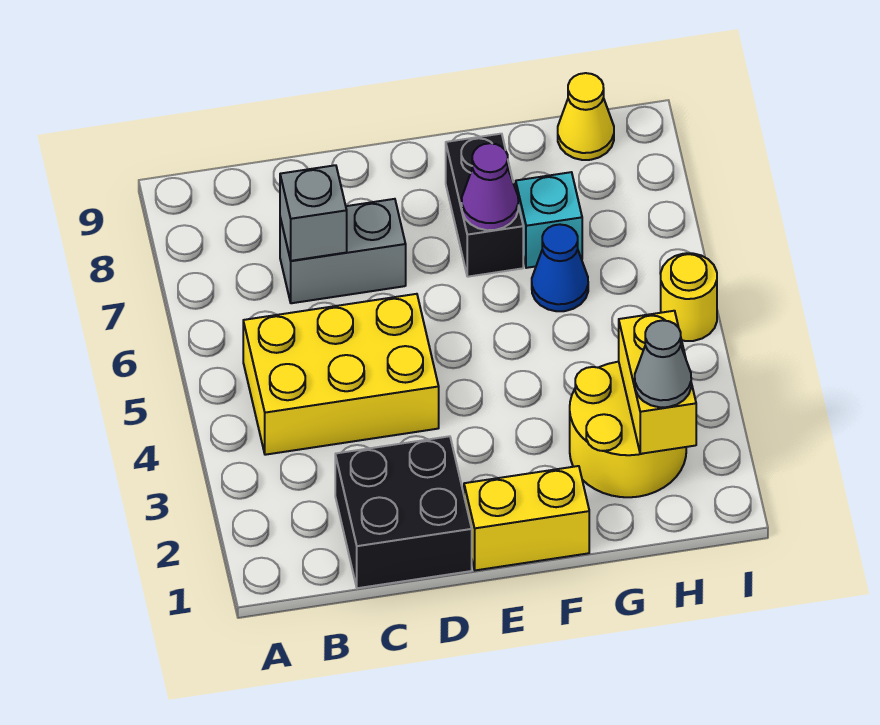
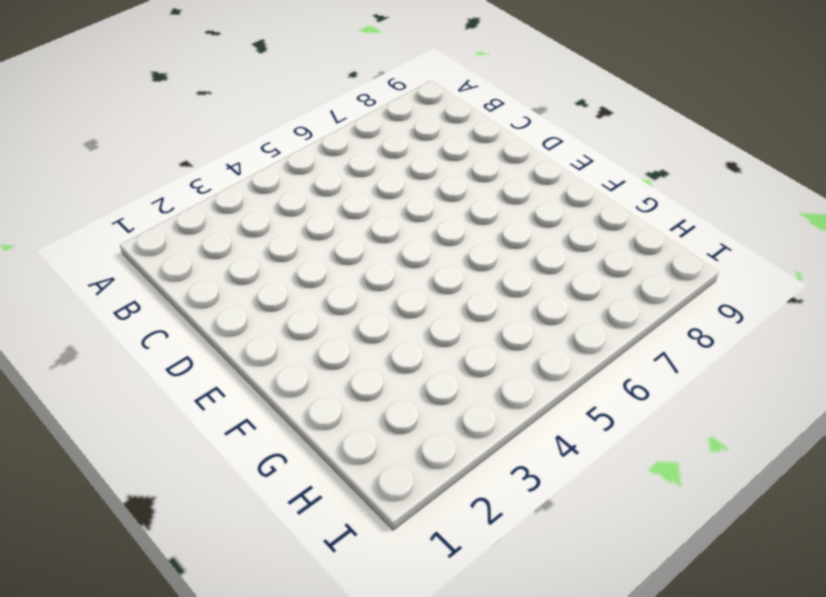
none -> yellow brick B4:D5 level 1
none -> black brick C1:D2 level 1
none -> grey brick C7:D7 level 1

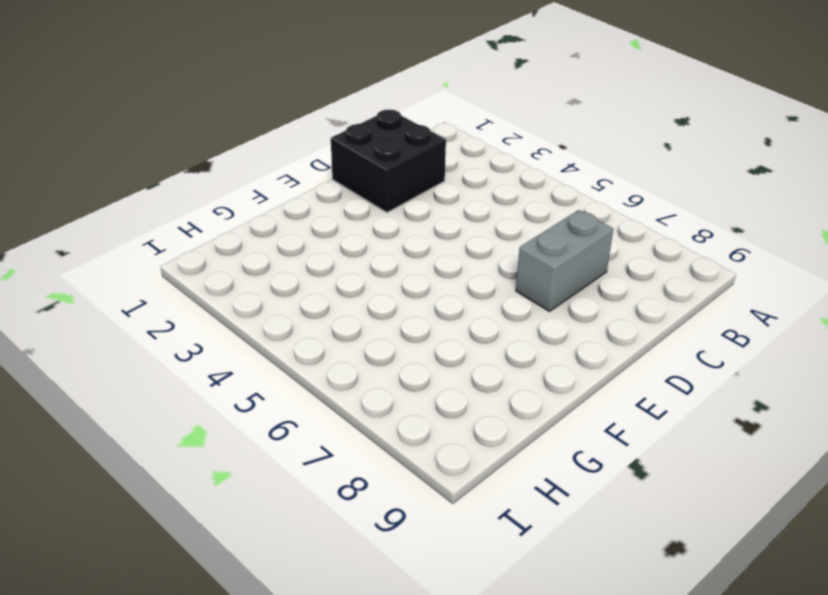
none -> yellow brick B4:D5 level 1
none -> yellow brick E1:F1 level 1
none -> black brick F7:F8 level 1

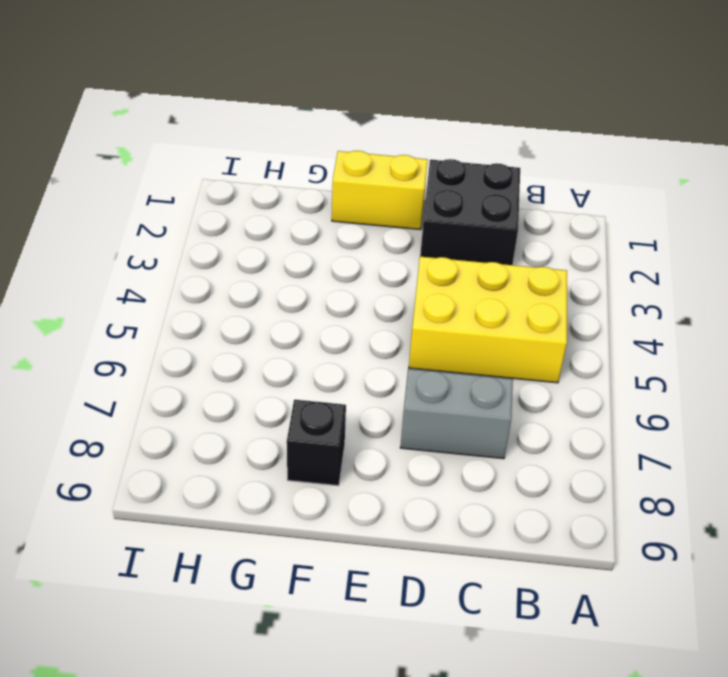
black brick F8 level 1 -> black brick F7:F8 level 1
none -> yellow round brick G2:H3 level 1
none -> blue cone G6 level 1
none -> cyan brick G7 level 1

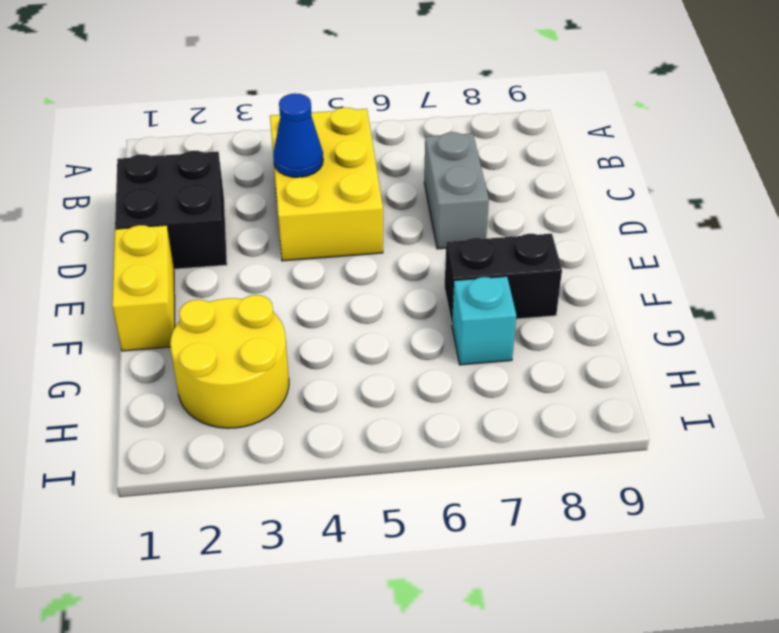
blue cone C4 level 2 -> blue cone G6 level 1
none -> yellow cone H9 level 1
none -> yellow round brick I5 level 1
none -> grey brick C7 level 2

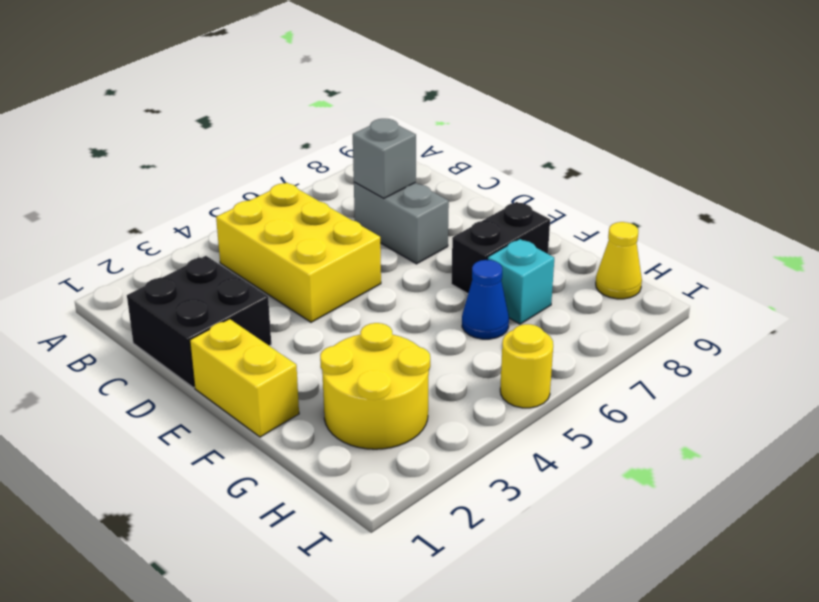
none -> purple cone F7 level 2
none -> yellow brick H2:H3 level 2
none -> grey cone H2 level 3

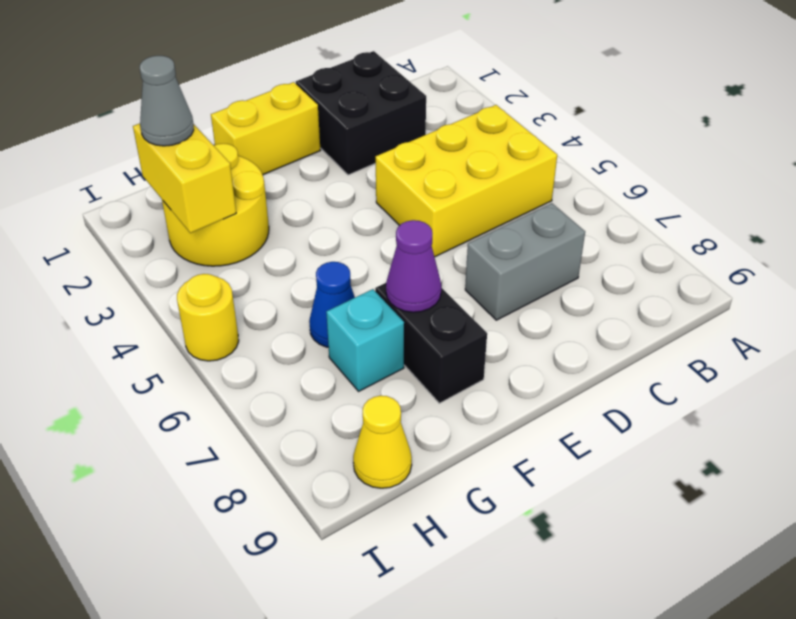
none -> grey brick C7 level 2

